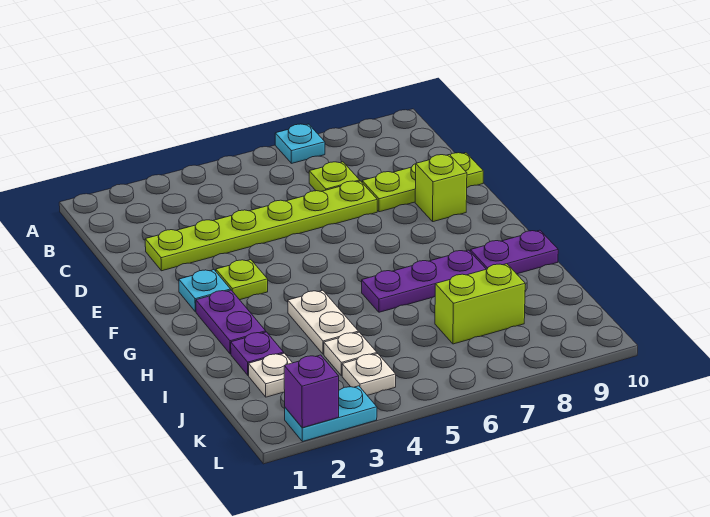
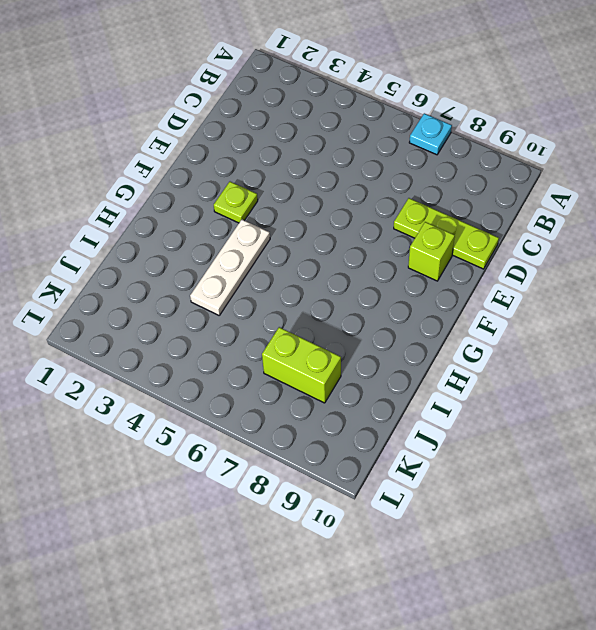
white plate G4:I4 level 1 -> white plate H4:I4 level 1
none -> lime plate C7 level 1
none -> lime plate D2:D7 level 1
none -> cyan plate F2 level 1

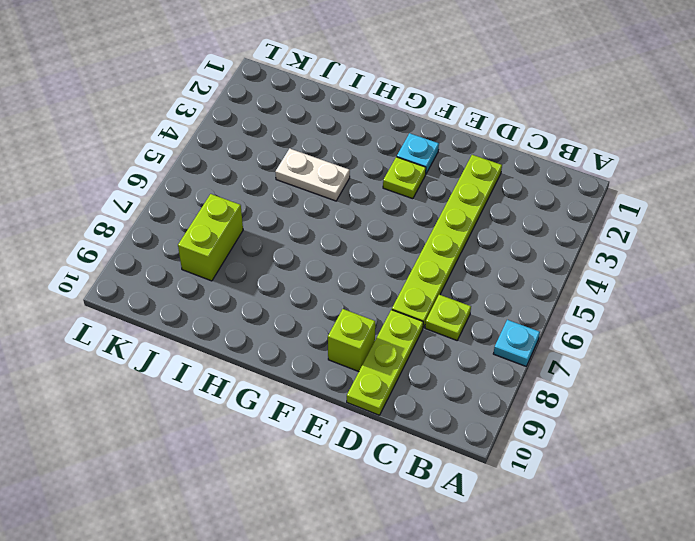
none -> purple plate G2:H2 level 1
none -> purple plate H6:H8 level 1
none -> purple plate H9:H10 level 1

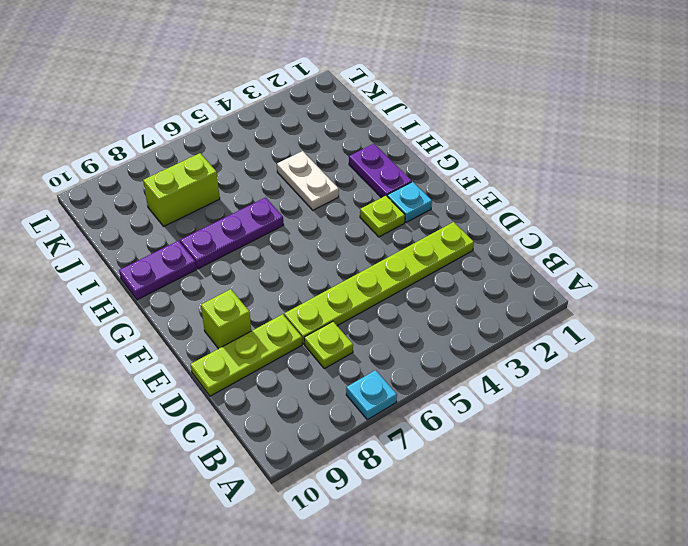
none -> purple plate I2 level 1
none -> white plate J2 level 1
none -> white plate J4 level 1

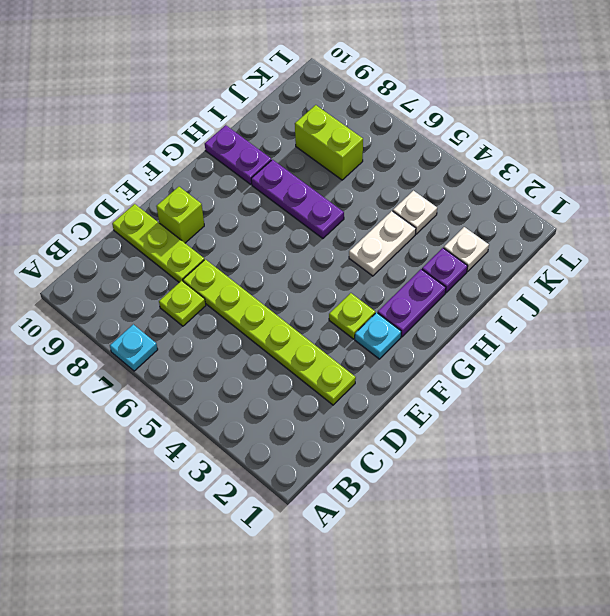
none -> white plate K4 level 1
none -> cyan plate L2:L3 level 1
none -> purple brick L2 level 2

